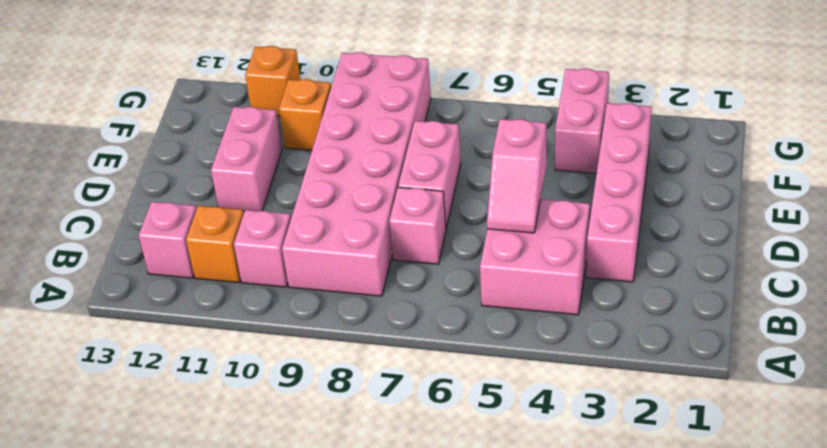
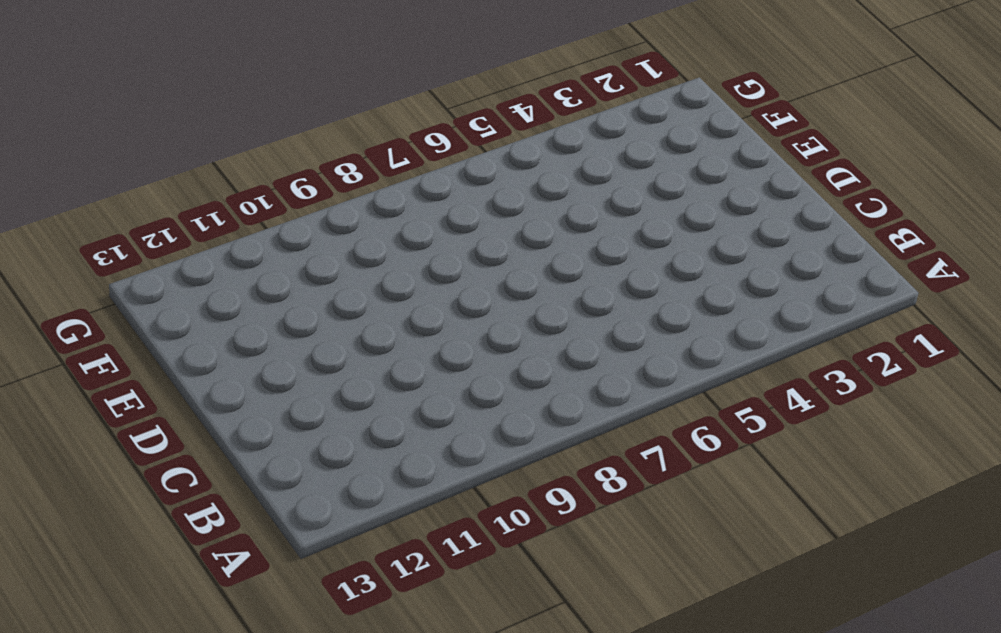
none -> pink brick B4:C5 level 1
none -> pink brick B8:G9 level 1
none -> pink brick B10 level 1

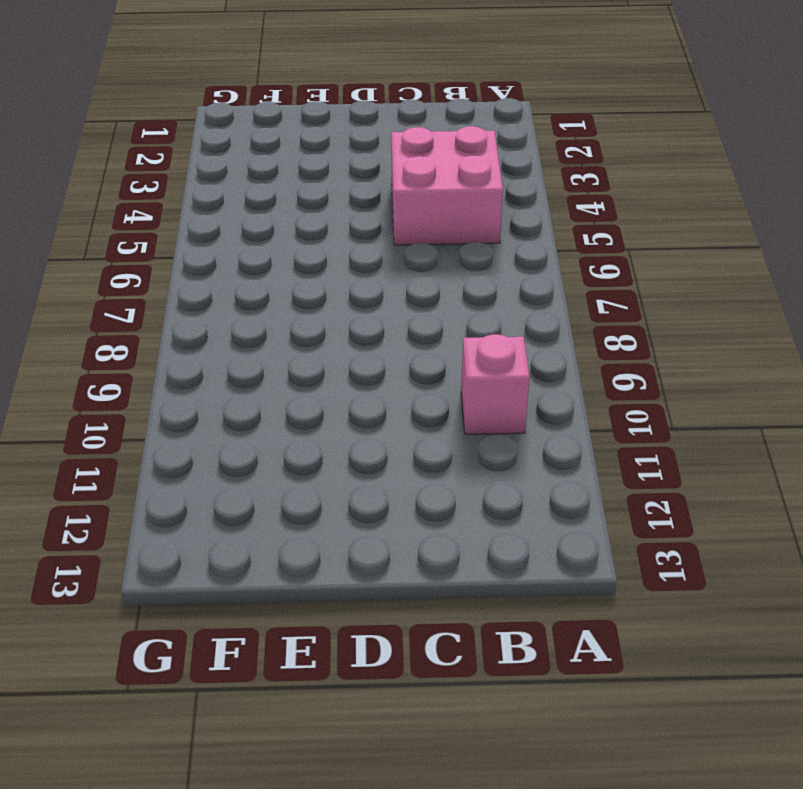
none -> pink brick B8:G9 level 1
none -> orange brick B11 level 1
none -> pink brick B12 level 1

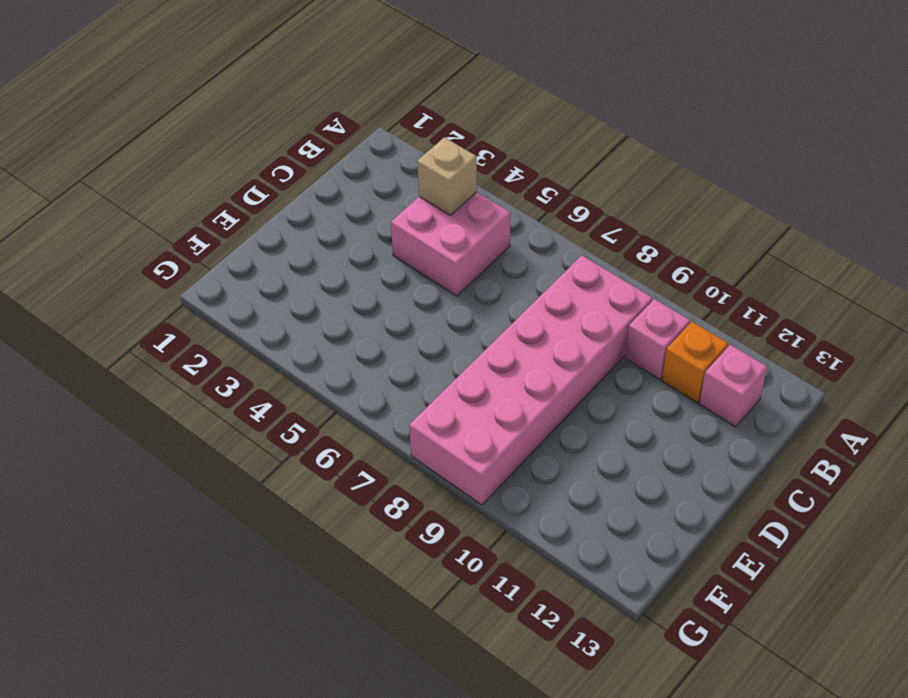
tan brick B4 level 2 -> none
none -> pink brick C3:F3 level 1
none -> pink brick C7 level 1
none -> pink brick D7:E7 level 1

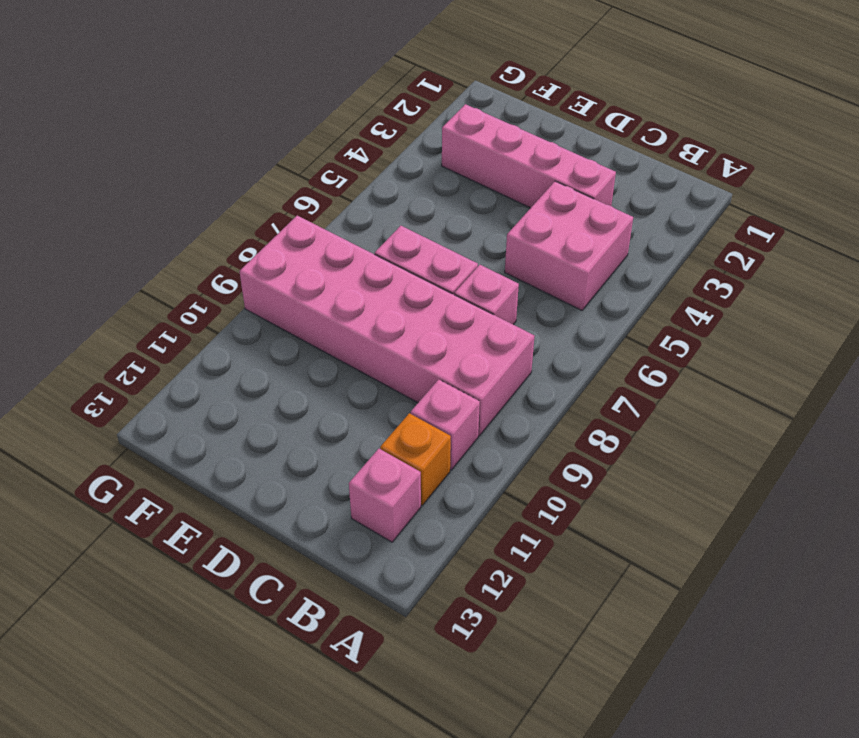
none -> pink brick D11:E11 level 1
none -> pink brick F4:G4 level 1
none -> orange brick F10 level 1

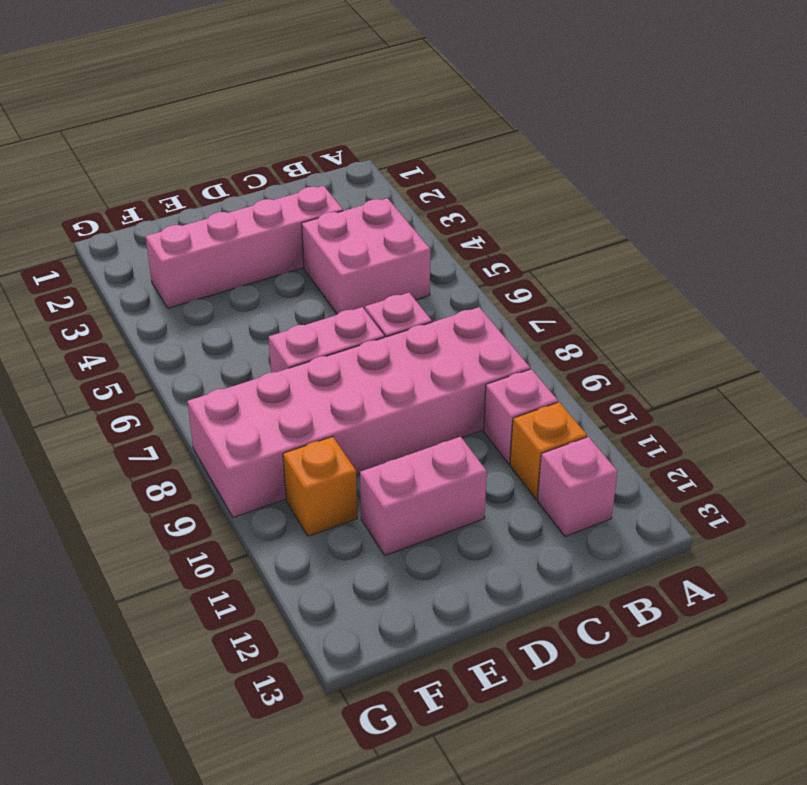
none -> pink brick F4:G4 level 1
none -> orange brick G11 level 1
none -> pink slope C5:D5 level 2 top D

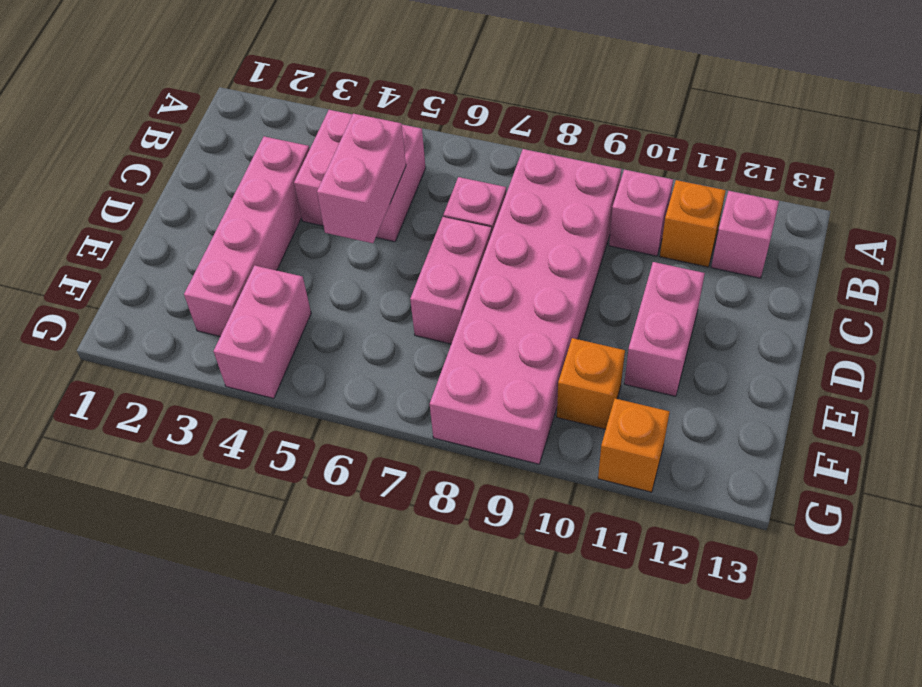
pink brick C5:D5 level 2 -> pink slope C5:D5 level 2 top D

